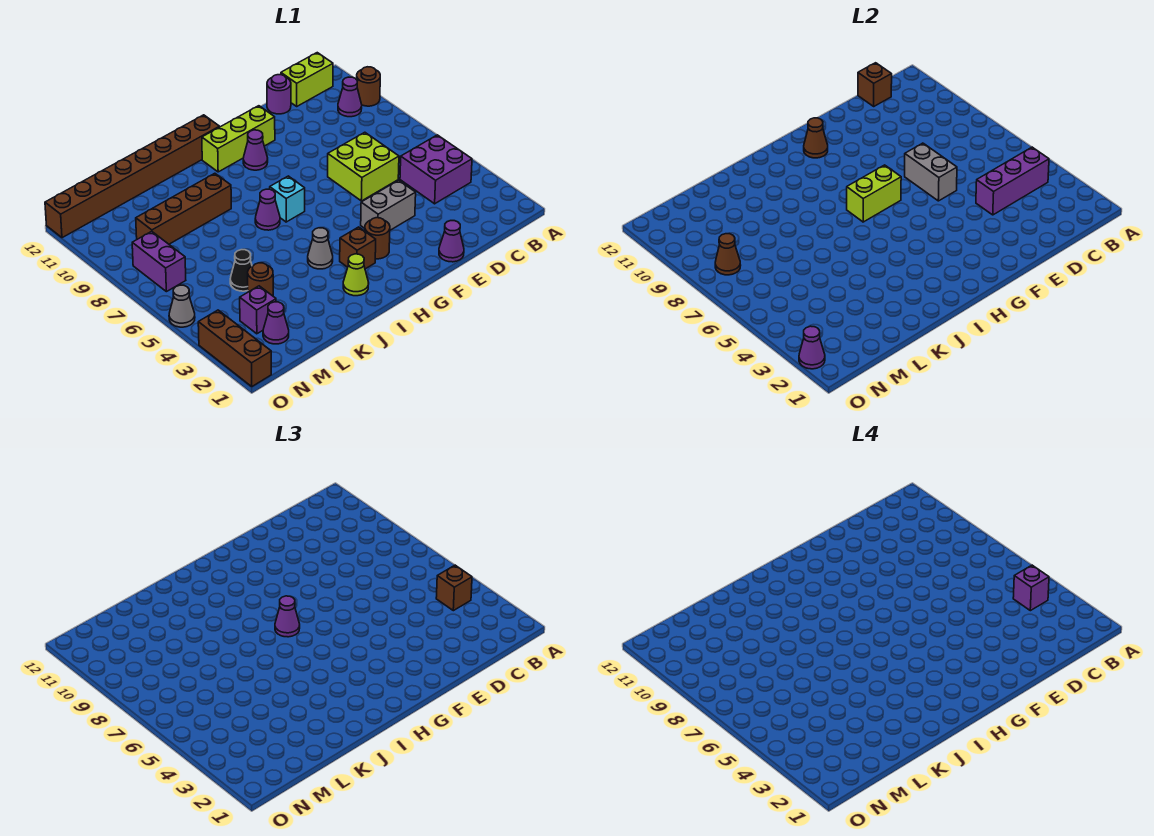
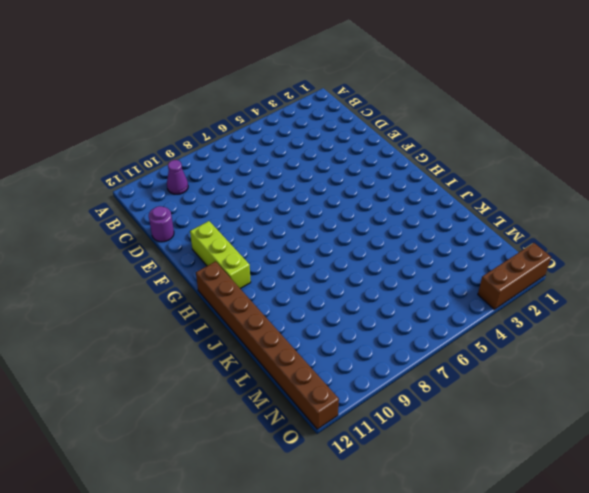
none -> brown round brick A10 level 1
none -> purple brick B4:C5 level 1
none -> lime brick B12:C12 level 1
none -> lime brick D6:E7 level 1

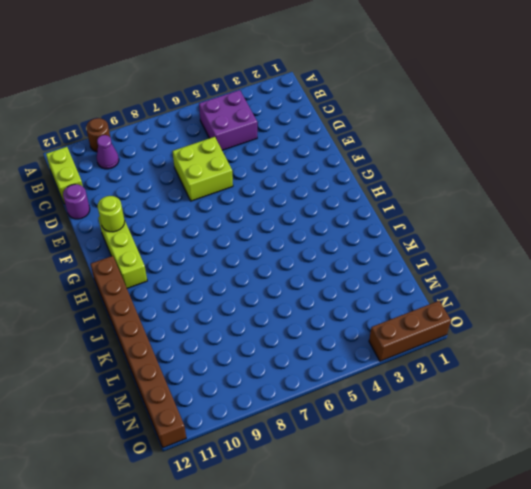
lime round brick F11 level 2 -> none
none -> purple cone E1 level 1
none -> grey brick E4:F4 level 1
none -> brown round brick G3 level 1
none -> purple cone G10 level 1

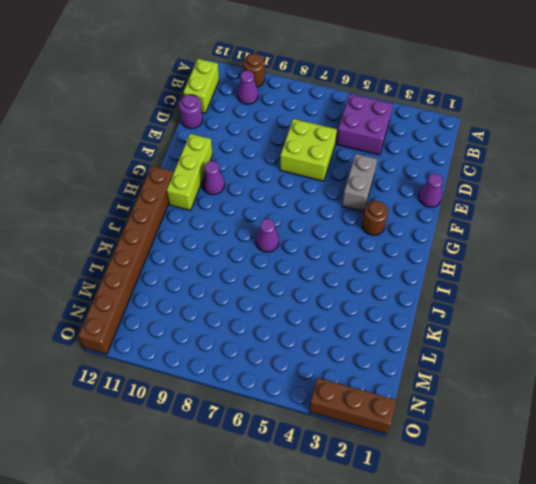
none -> brown brick H3 level 1
none -> cyan brick H7 level 1
none -> lime cone I2 level 1
none -> grey cone I4 level 1

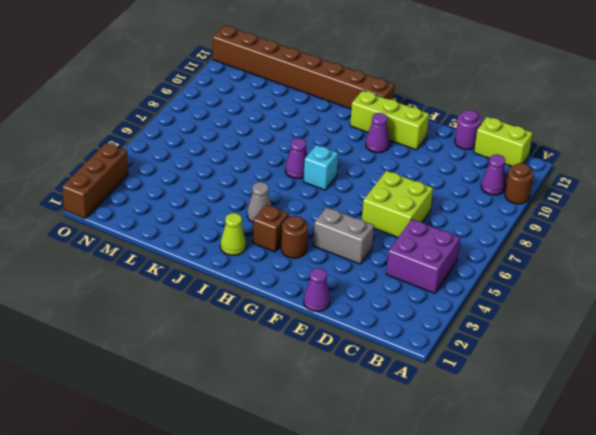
none -> brown brick J9:M9 level 1
none -> brown round brick L4 level 1
none -> black cone L5 level 1
none -> purple cone M2 level 1

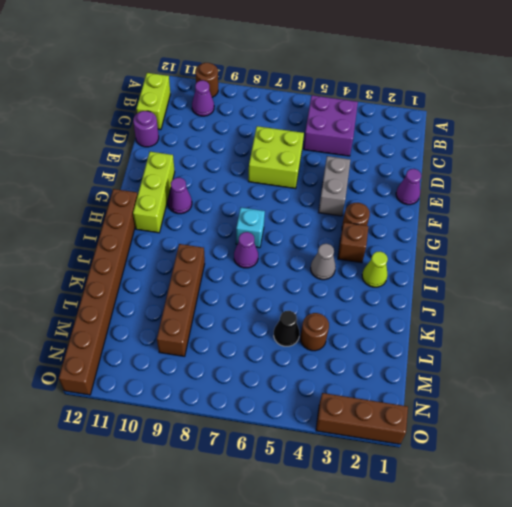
none -> purple cone M2 level 1
none -> purple brick M3 level 1
none -> purple brick N7:N8 level 1
none -> grey cone O5 level 1

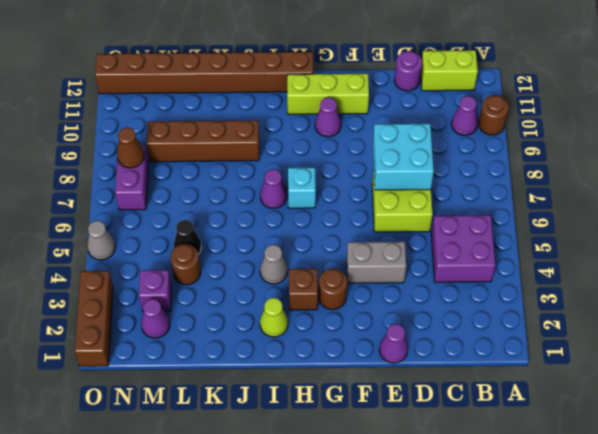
cyan brick D7:E8 level 2 -> grey brick E6:E7 level 2
none -> purple brick B4:D4 level 2
none -> brown brick C12 level 2
none -> lime brick G7:H7 level 2
none -> brown cone G11 level 2

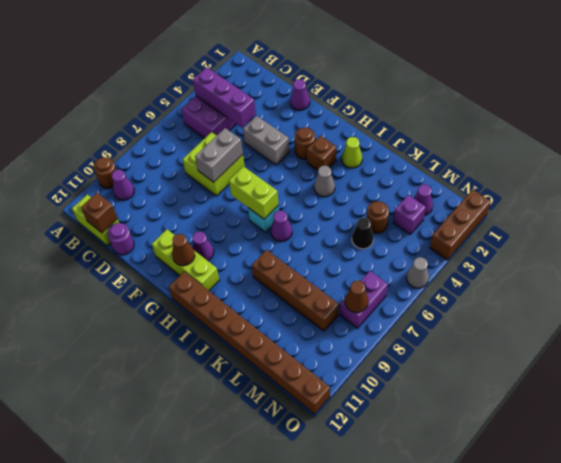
none -> purple cone O2 level 2
none -> brown brick B4 level 3
none -> purple cone H7 level 3
none -> purple brick B4 level 4

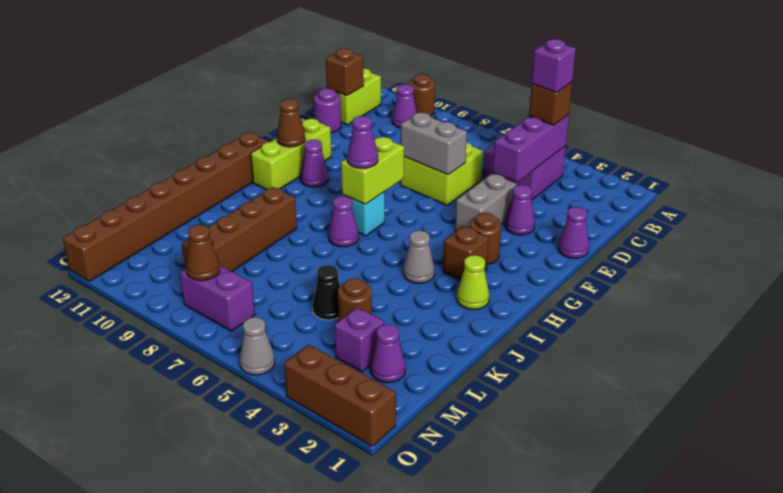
purple cone E3 level 1 -> purple cone O2 level 2

